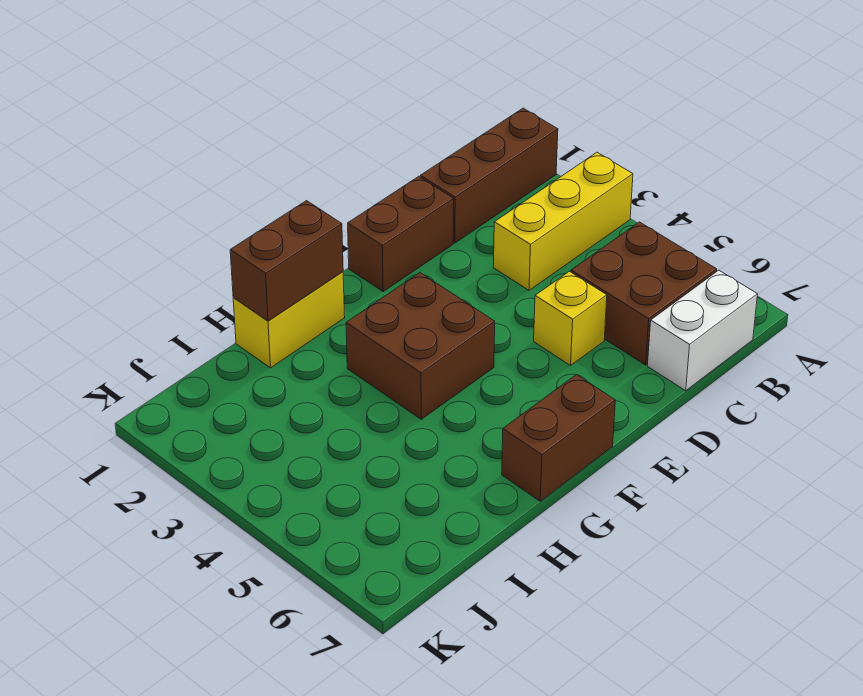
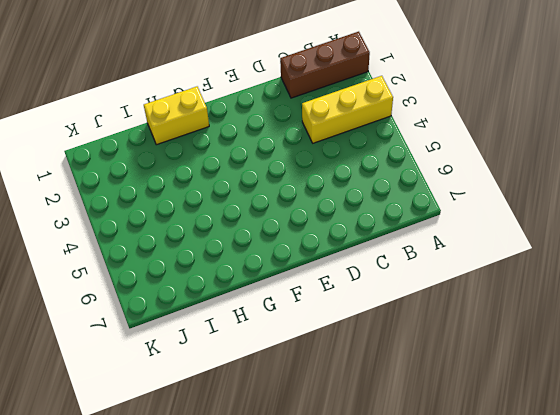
none -> brown brick B5:C6 level 1
none -> white brick B7:C7 level 1

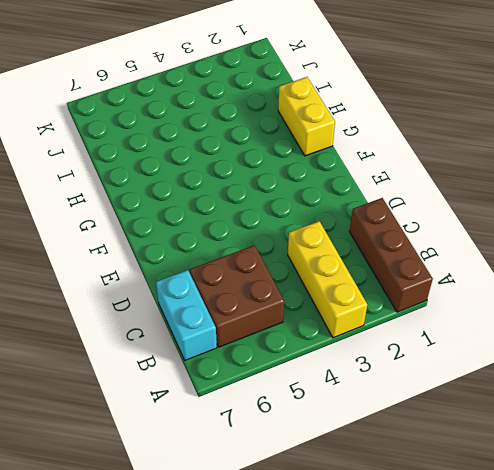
cyan brick B7:C7 level 1 -> white brick B7:C7 level 1
none -> brown brick D1:E1 level 1
none -> yellow brick D5 level 1

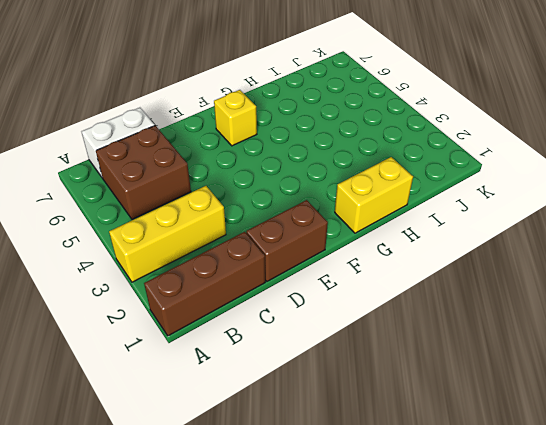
yellow brick F6 level 1 -> yellow brick D5 level 1
none -> brown brick F3:G4 level 1
none -> brown brick F7:G7 level 1

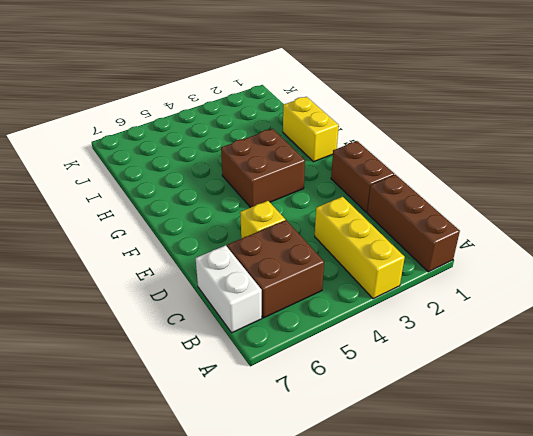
none -> brown brick F7:G7 level 1
none -> brown brick G1:H1 level 2

